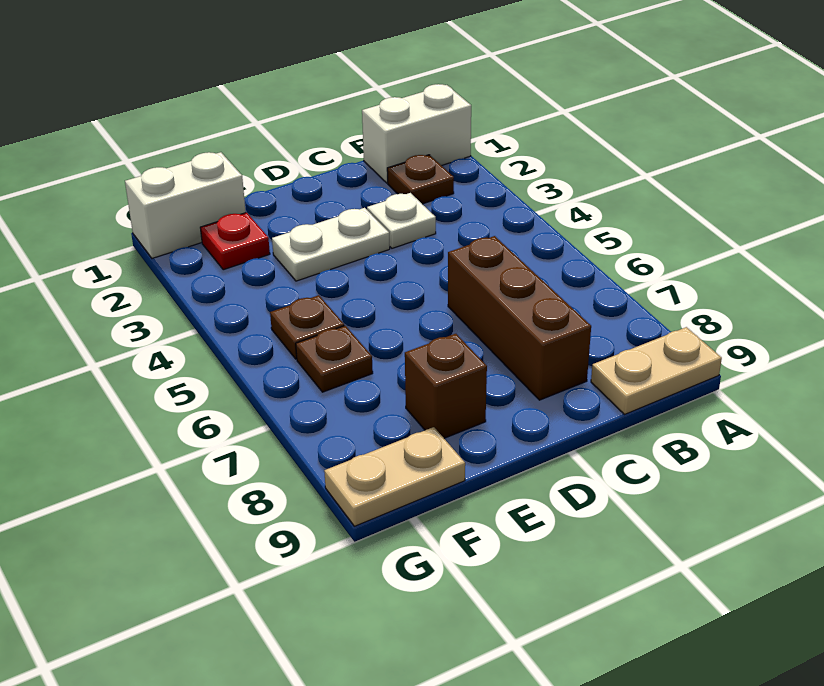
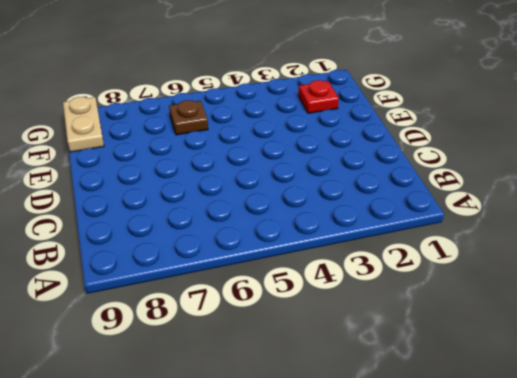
none -> white brick A1:B1 level 1
none -> tan plate A9:B9 level 1
none -> brown plate B2 level 1

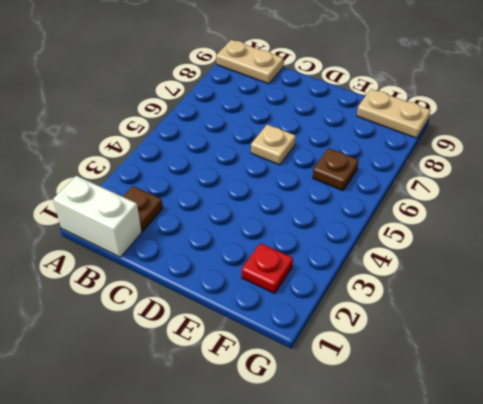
tan plate D6 level 1 -> none
none -> white plate C3 level 1
none -> brown brick C6:C8 level 1
none -> white plate D3:E3 level 1

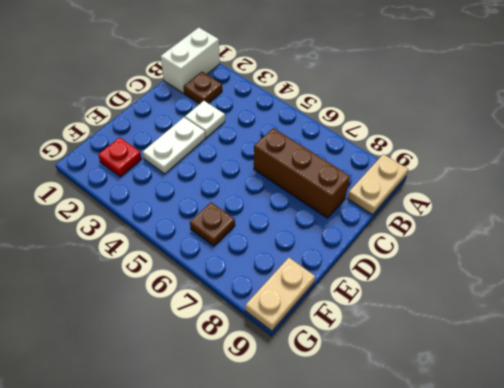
none -> brown brick E8 level 1
none -> white brick F1:G1 level 1
none -> brown plate F5 level 1

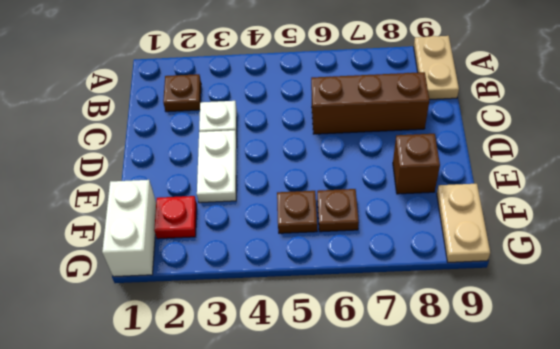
none -> white brick A1:B1 level 1

